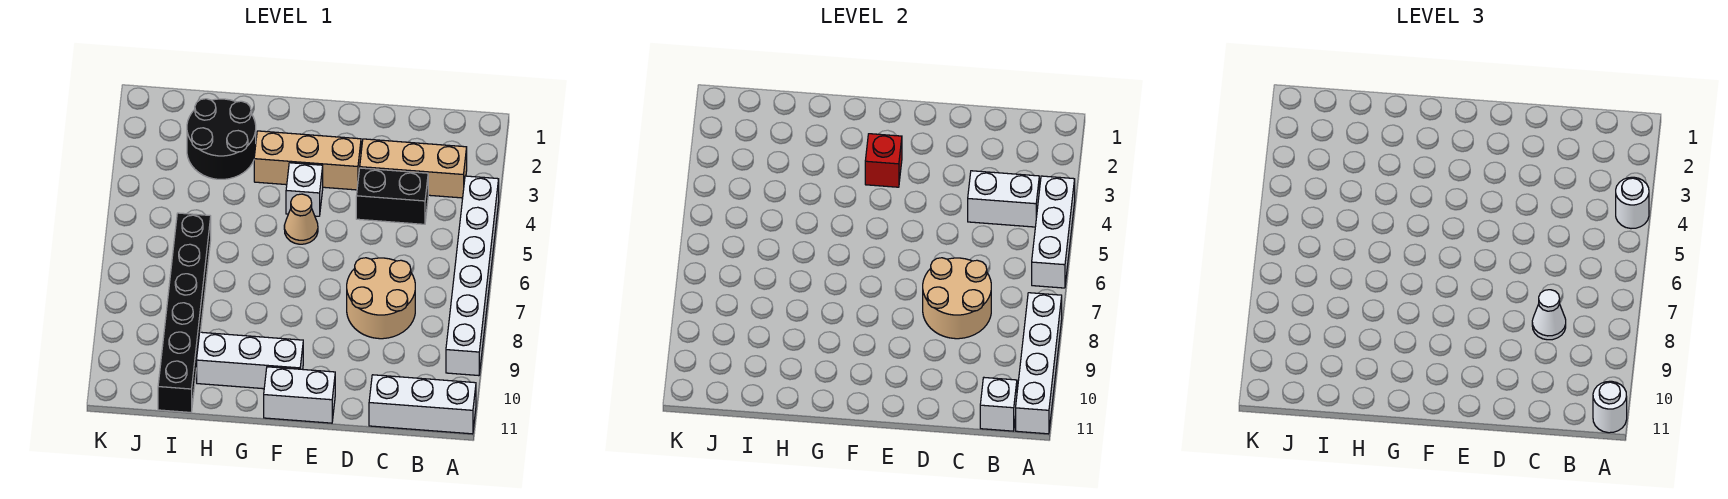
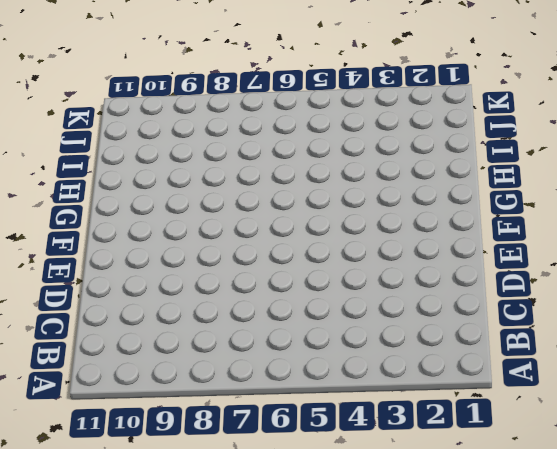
none -> white brick A4:A9 level 1
none -> white brick A11:C11 level 1
none -> tan brick B3:D3 level 1

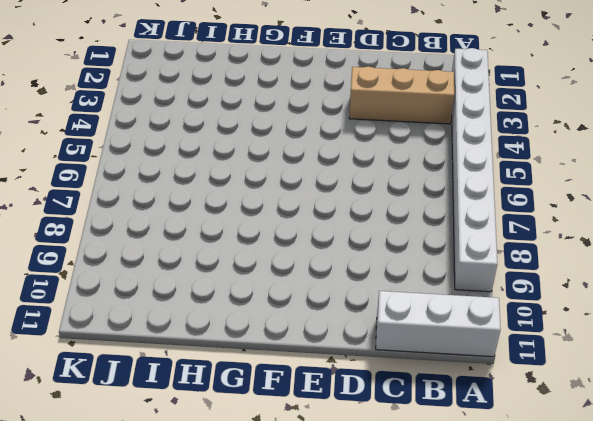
white brick A2:A9 level 1 -> white brick A4:A9 level 1
none -> black brick C4:D4 level 1
none -> tan round brick C7:D8 level 1
none -> tan brick E3:G3 level 1

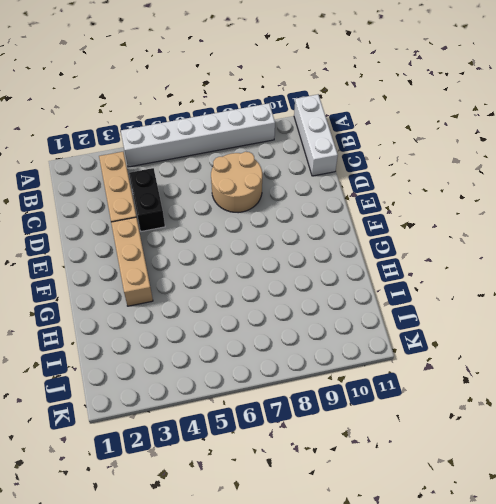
none -> white brick E11:F11 level 1
none -> white brick F4 level 1
none -> tan cone F5 level 1

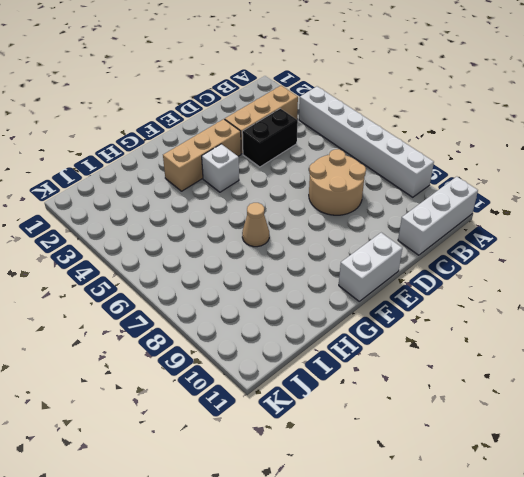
tan cone G7 level 1 -> tan cone F5 level 1
none -> white brick F10:H10 level 1
none -> black round brick H2:I3 level 1
none -> black brick I6:I11 level 1

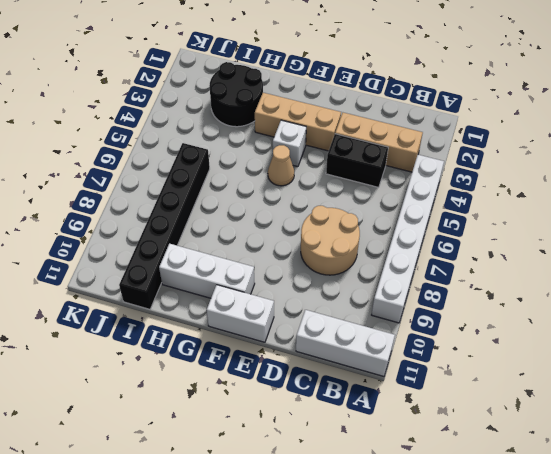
none -> white brick A4:A6 level 2
none -> white brick A8:A11 level 2
none -> white brick B4:C4 level 2

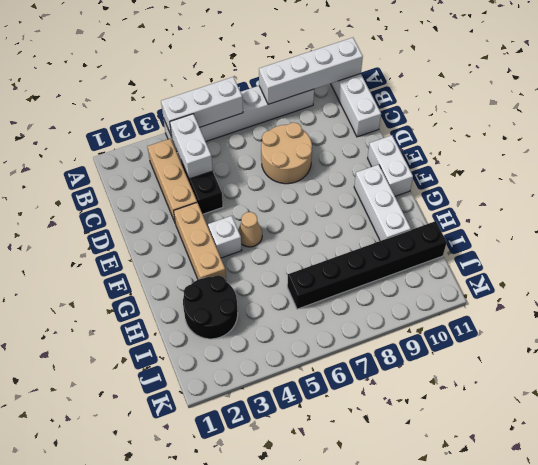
none -> white brick B11 level 2
none -> tan round brick C7:D8 level 2
none -> red brick F3 level 2

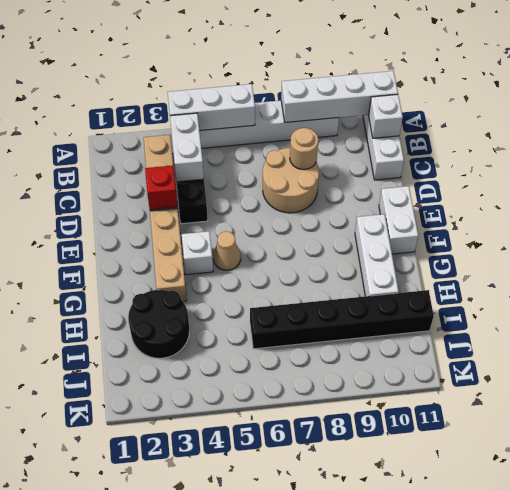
tan round brick C8 level 2 -> tan round brick C7:D8 level 2
red brick D3 level 2 -> red brick F3 level 2
none -> white round brick A4 level 3
none -> white round brick A11 level 3
none -> white cone C8 level 3

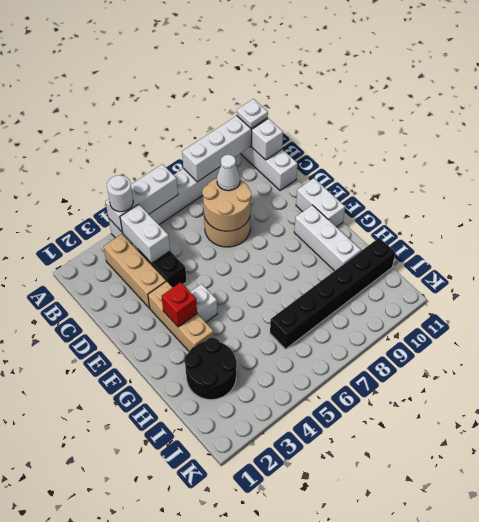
white plate A11 level 3 -> white round brick A11 level 3
none -> tan cone F5 level 1

